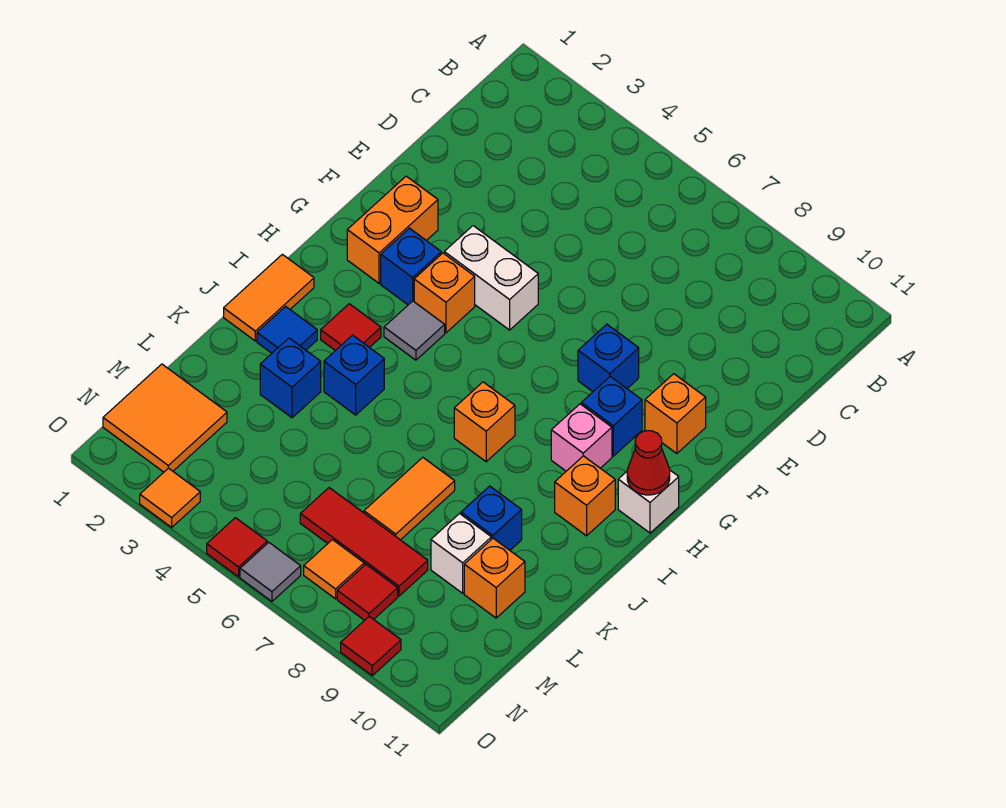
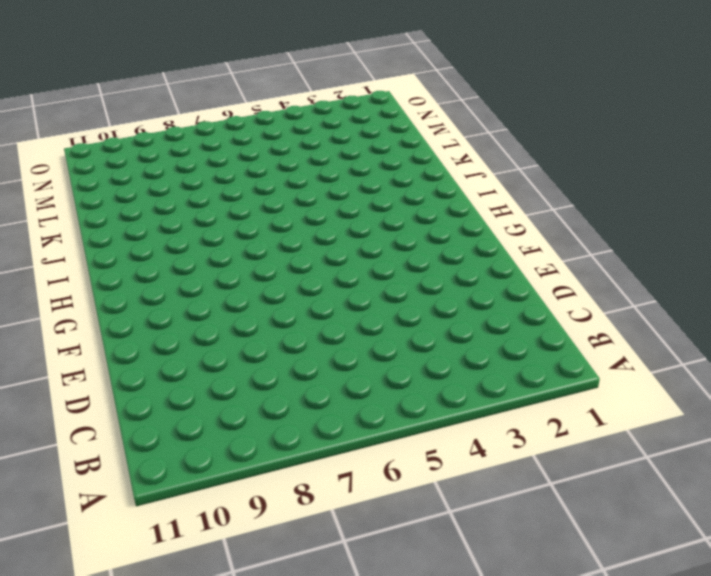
none -> orange brick F2:G2 level 1
none -> white brick F4:F5 level 1
none -> blue brick F8 level 1
none -> orange brick F10 level 1

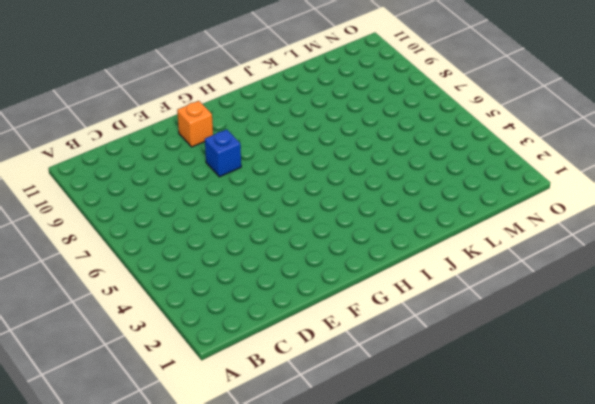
none -> orange brick F2:G2 level 1
none -> white brick F4:F5 level 1
none -> blue brick G3 level 1
none -> orange brick G4 level 1

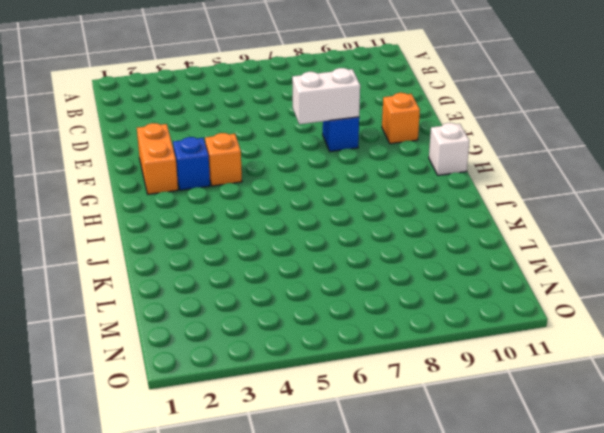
white brick F7:F8 level 2 -> white brick F4:F5 level 1
none -> blue brick G9 level 1
none -> grey tile H4 level 1
none -> pink brick H9 level 1
none -> orange tile I1:J1 level 1

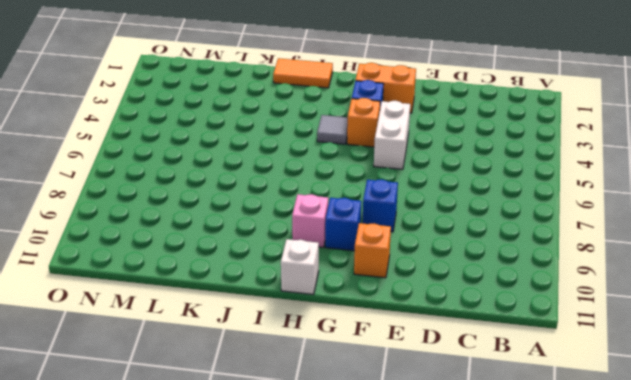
none -> red tile I3 level 1
none -> orange brick I7 level 1
none -> orange brick I10 level 1
none -> blue tile J2 level 1

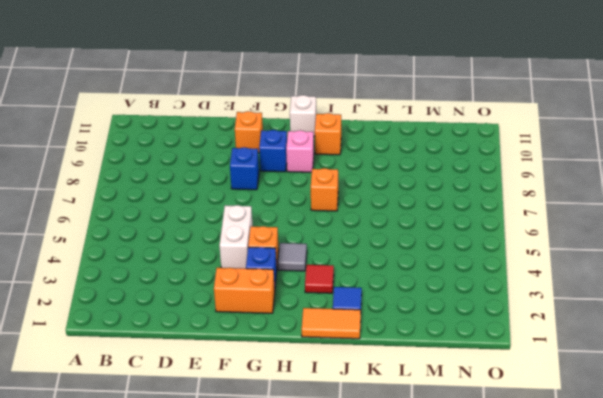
none -> blue brick J4 level 1
none -> blue brick K3 level 1
none -> orange tile K7:L7 level 1
none -> blue brick K9 level 1

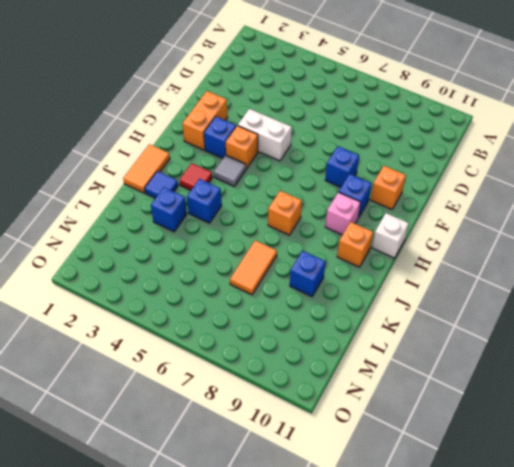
none -> white brick L9 level 1
none -> orange brick L10 level 1
none -> orange tile M1:N2 level 1
none -> red tile M6:M8 level 1

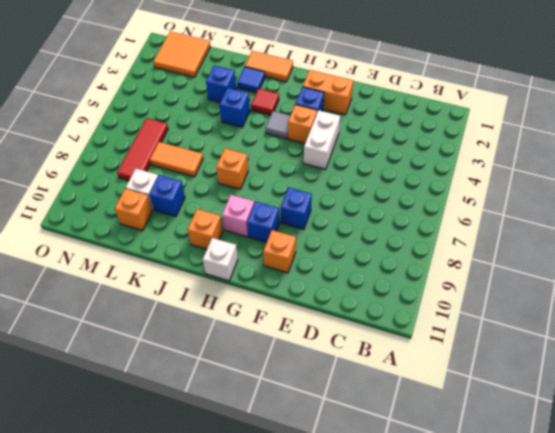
none -> orange tile N7 level 1
none -> red tile N8 level 1
none -> orange tile O3 level 1
none -> red tile O5 level 1

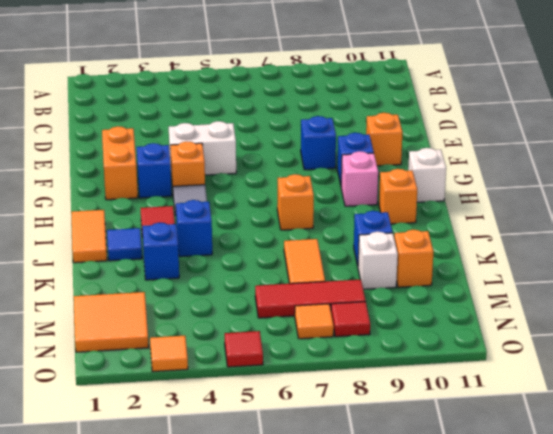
none -> grey tile O6 level 1
none -> red tile O9 level 1
none -> red cone H11 level 2

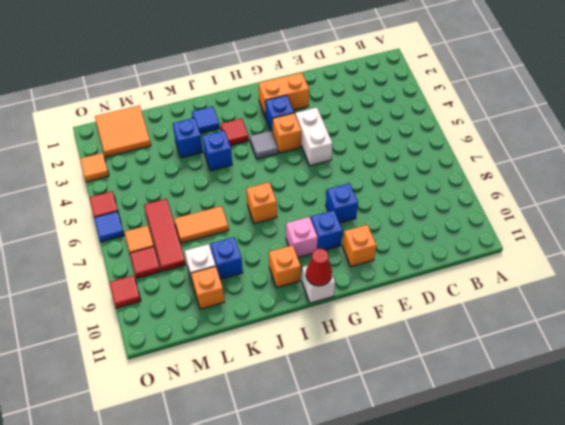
blue tile O6 level 1 -> grey tile O6 level 1
none -> orange tile I1:J1 level 1

